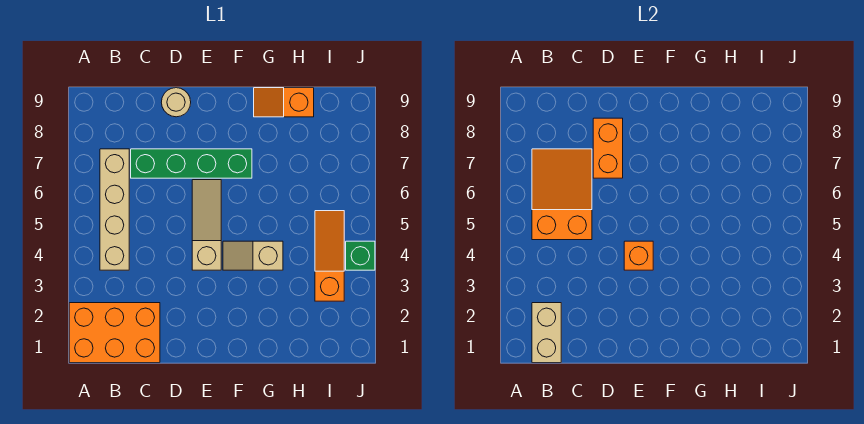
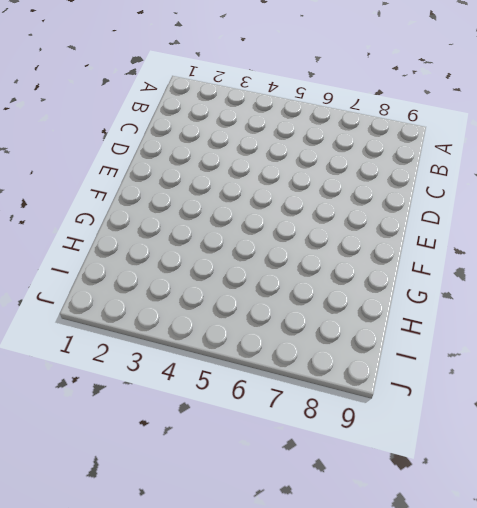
none -> orange brick A1:C2 level 1
none -> tan brick B4:B7 level 1
none -> green brick C7:F7 level 1

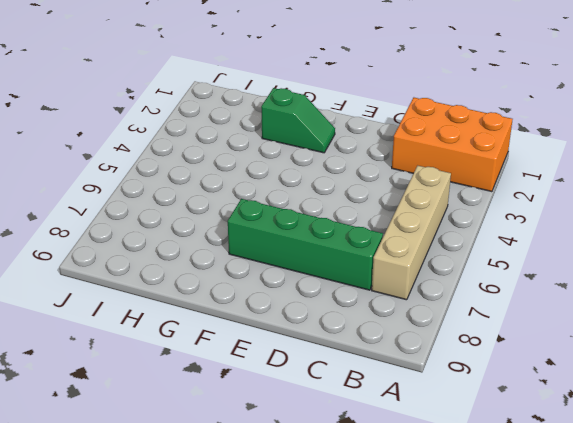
green slope F2:G2 level 1 top G -> none
none -> tan round brick D9 level 1
none -> tan slope E4:E6 level 1 top 4
none -> tan slope F4:G4 level 1 top G

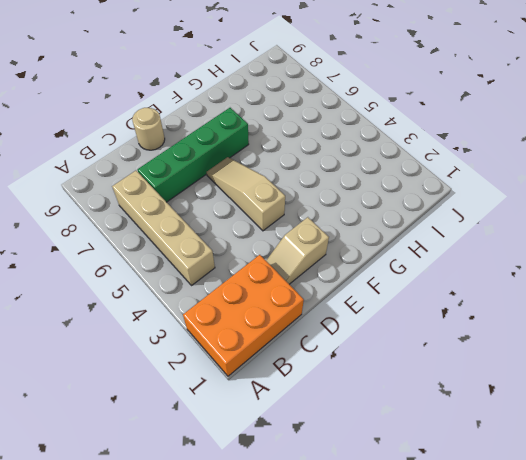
tan slope D2:E2 level 1 top E -> tan slope F4:G4 level 1 top G
none -> orange slope G9:H9 level 1 top H
none -> orange slope I3:I5 level 1 top 3
none -> green brick J4 level 1

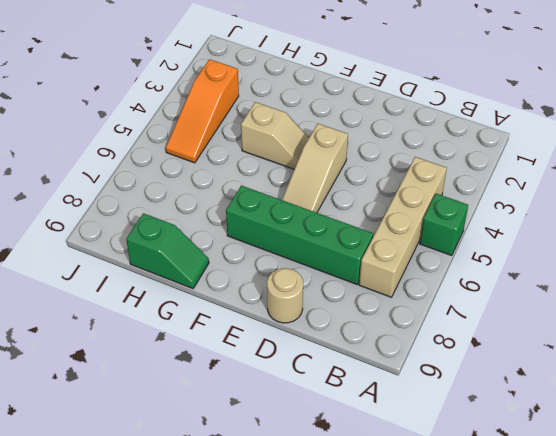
green brick A5 level 1 -> green brick J4 level 1
green slope G9:H9 level 1 top H -> orange slope G9:H9 level 1 top H
none -> orange brick A1:C2 level 1
none -> tan brick B1:B2 level 2
none -> orange slope B5:C7 level 2 top 5

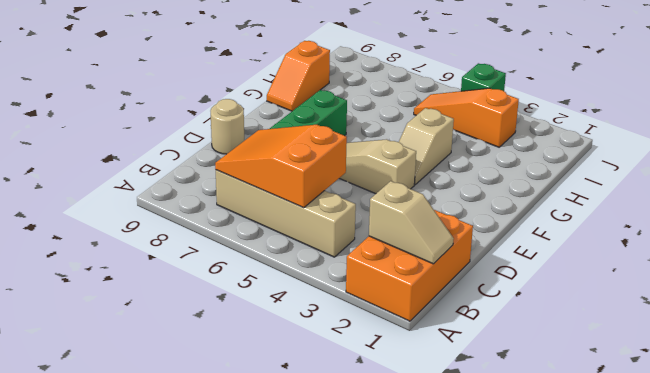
tan slope B1:B2 level 2 top 2 -> tan brick B1:B2 level 2
none -> orange brick D7:D8 level 2
none -> orange brick E4 level 2

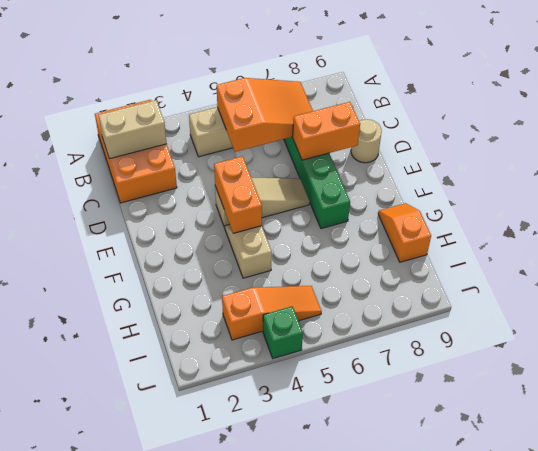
orange brick E4:F4 level 2 -> orange brick E4 level 2

